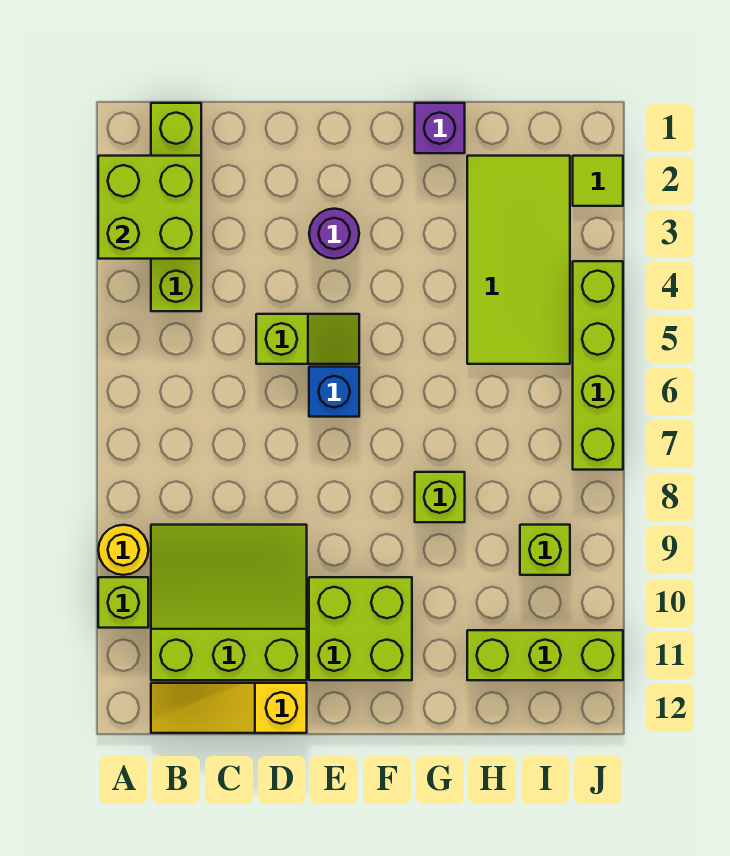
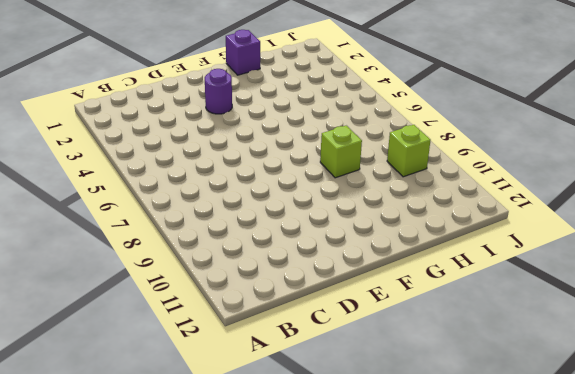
none -> yellow round brick A9 level 1
none -> lime brick A10 level 1
none -> lime brick B1:B4 level 1

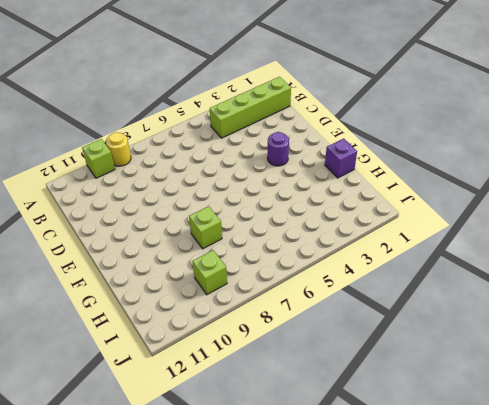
none -> lime slope B9:D11 level 1 top 11
none -> yellow slope B12:D12 level 1 top D
none -> lime slope D5:E5 level 1 top D

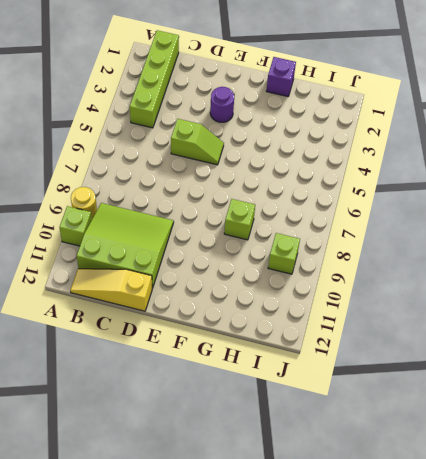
none -> blue brick E6 level 1
none -> lime brick E10:F11 level 1
none -> lime tile H2:I5 level 1

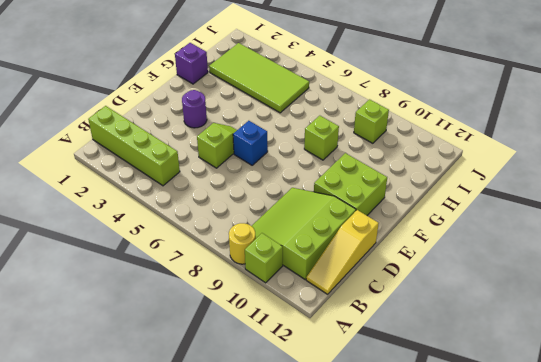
none -> lime brick H11:J11 level 1
none -> lime tile J2 level 1
none -> lime brick J4:J7 level 1

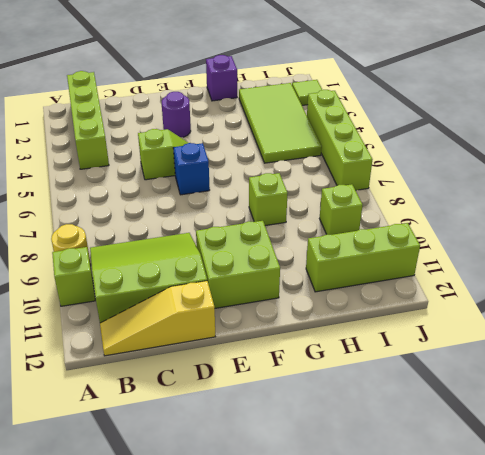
none -> lime brick A2:B3 level 2

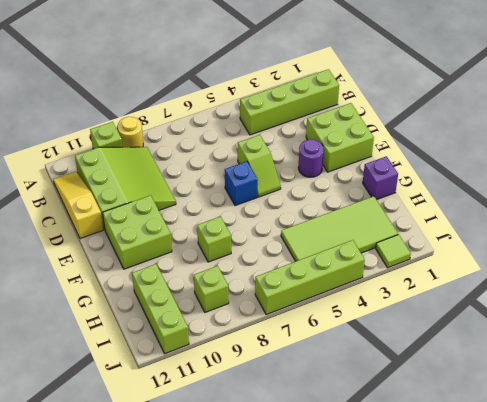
lime brick D1:E2 level 1 -> lime brick A2:B3 level 2

